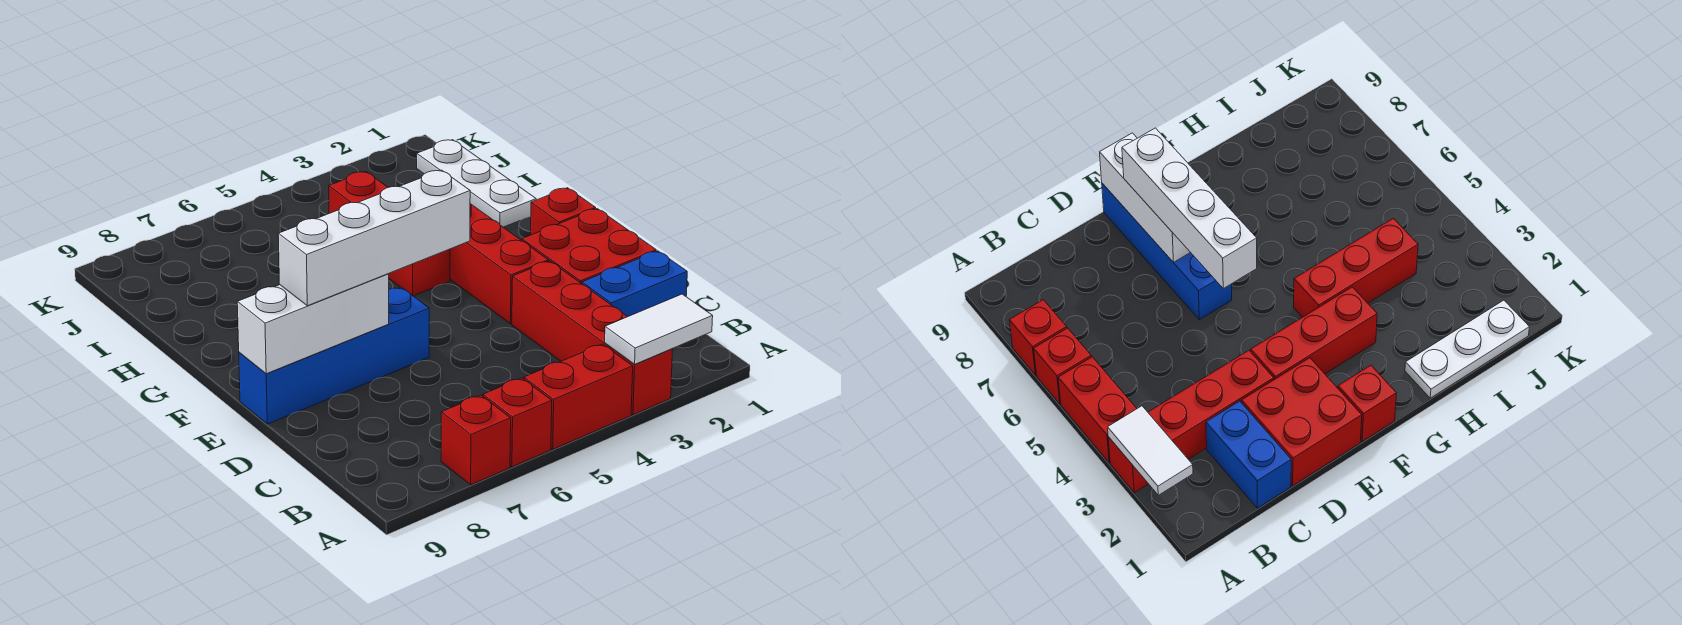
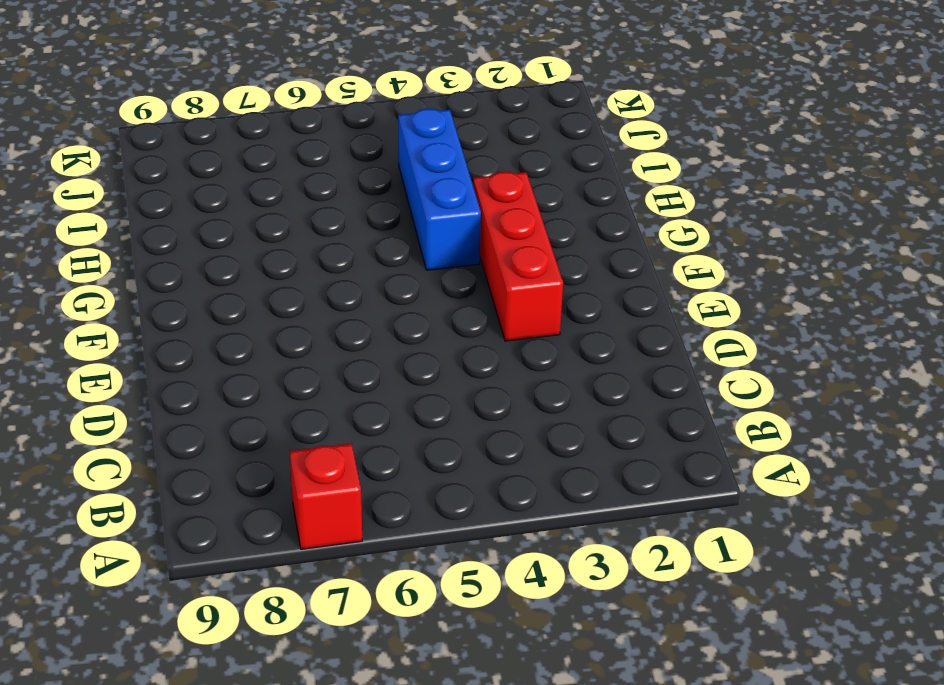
blue brick G4:I4 level 1 -> red brick G4:I4 level 1
none -> red brick A3:D3 level 1
none -> red brick A4:A5 level 1
none -> red brick A6 level 1

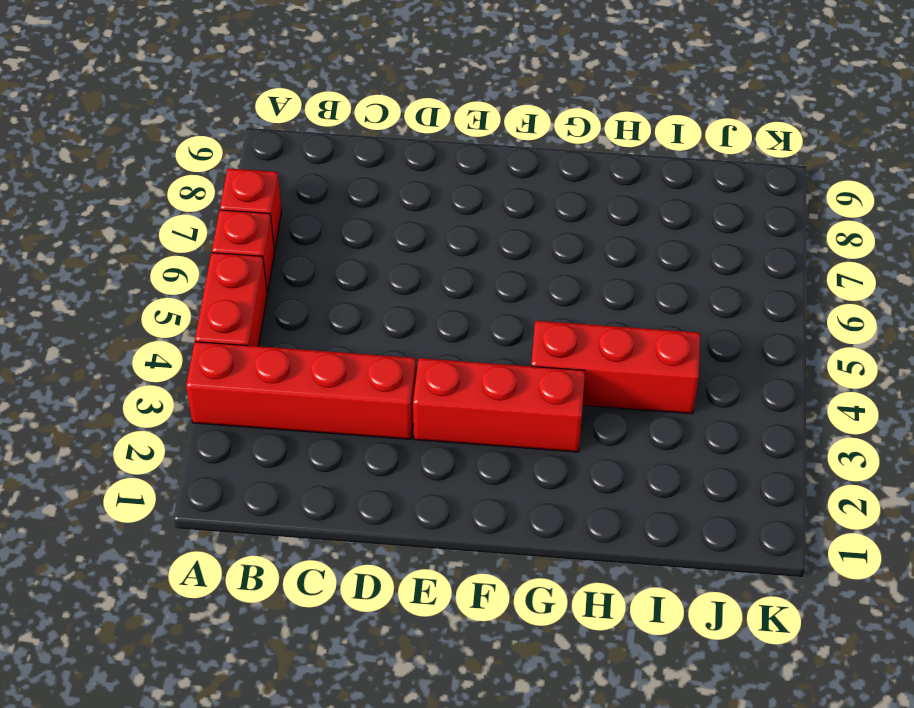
none -> blue brick C1:C2 level 1
none -> red brick D1:E2 level 1
none -> blue brick E6:E9 level 1

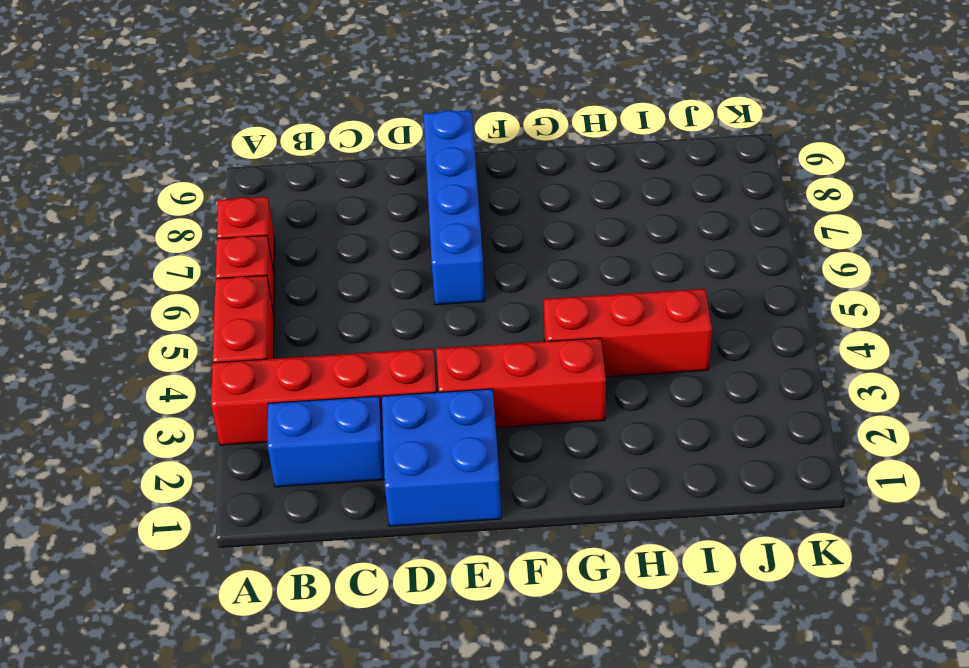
blue brick B2:C2 level 1 -> blue brick C1:C2 level 1
blue brick D1:E2 level 1 -> red brick D1:E2 level 1
none -> red brick F1 level 1
none -> white plate H1:J1 level 1
none -> white tile A2:A3 level 2

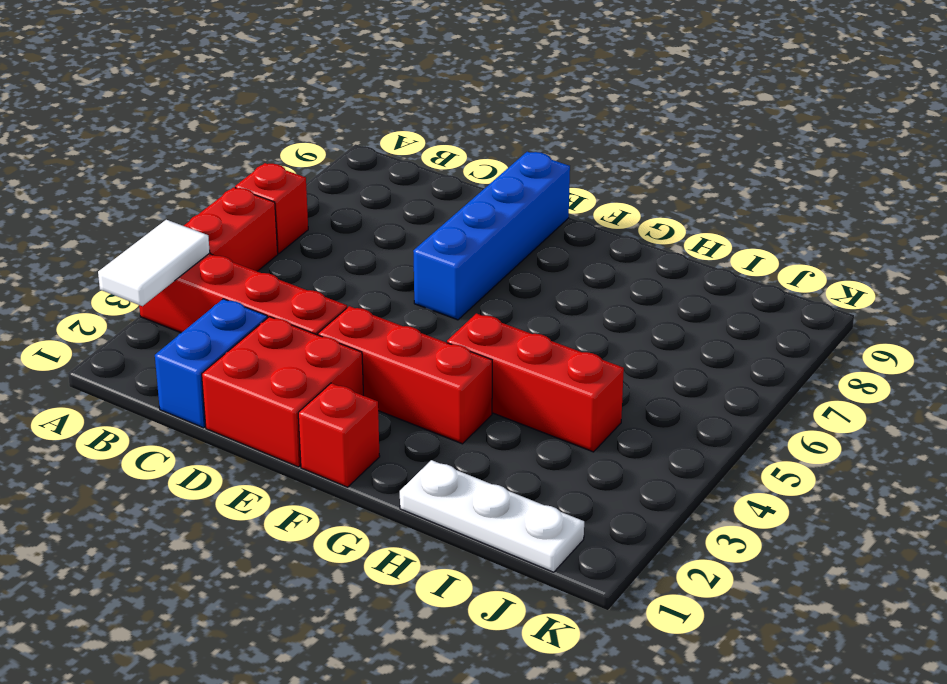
none -> red brick A7 level 1
none -> white brick E7:E9 level 2
none -> white brick E5:E8 level 3

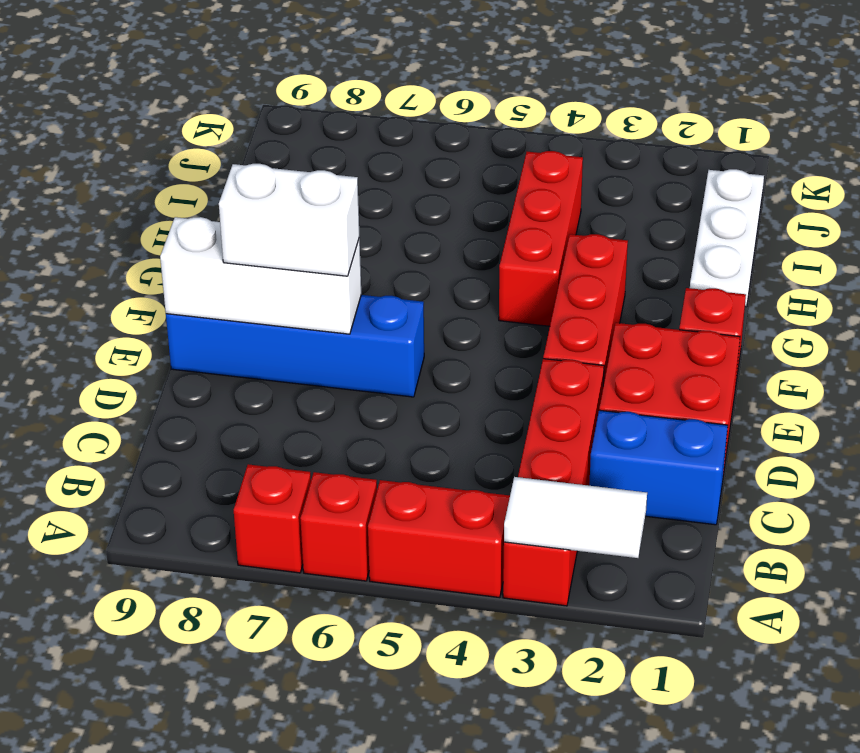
white brick E7:E8 level 3 -> white brick E5:E8 level 3

